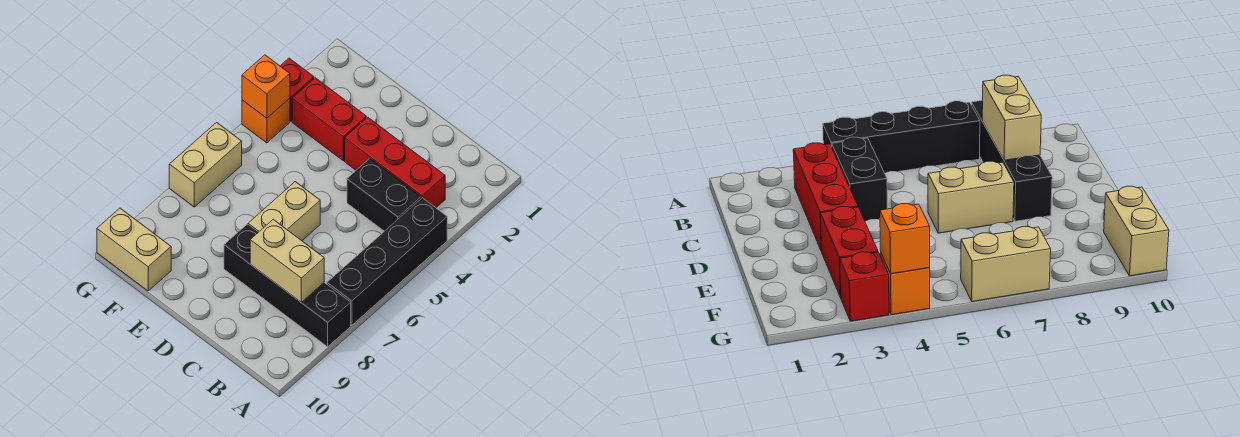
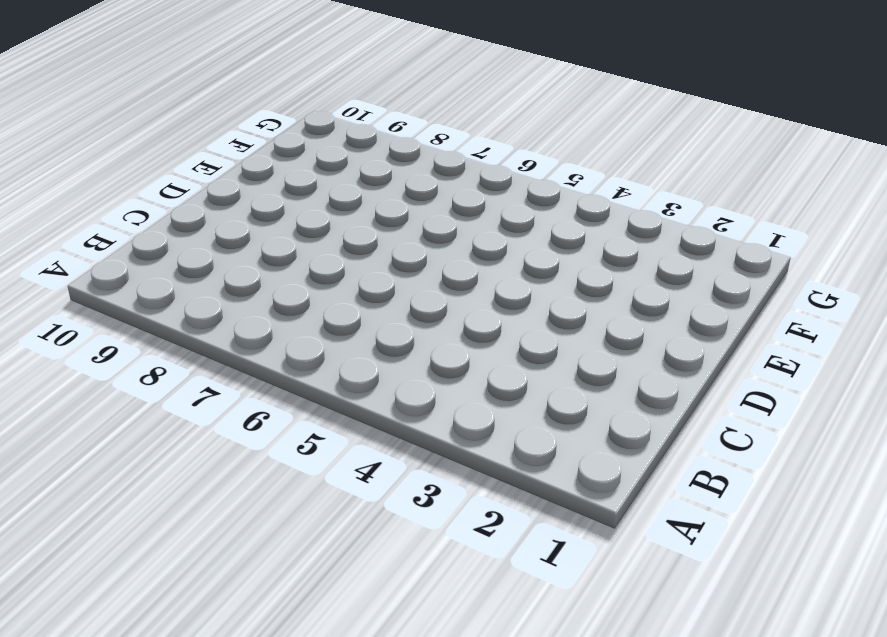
none -> black brick A4:A7 level 1
none -> black brick A8:D8 level 1
none -> red brick B3:D3 level 1

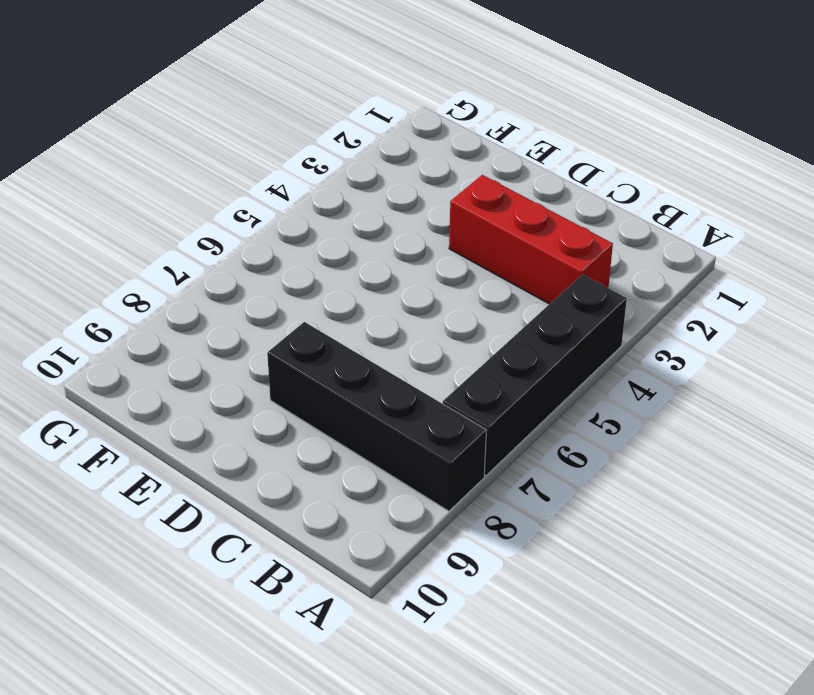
none -> black brick B4:C4 level 1
none -> tan brick D6:D7 level 1
none -> red brick E3:F3 level 1

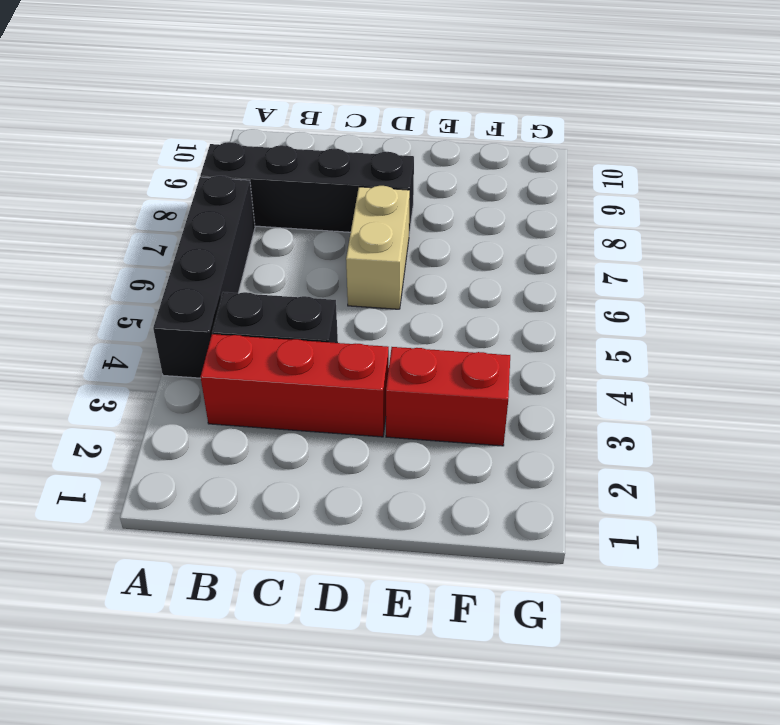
none -> tan brick F10:G10 level 1
none -> red brick G3 level 1
none -> orange brick G4 level 1

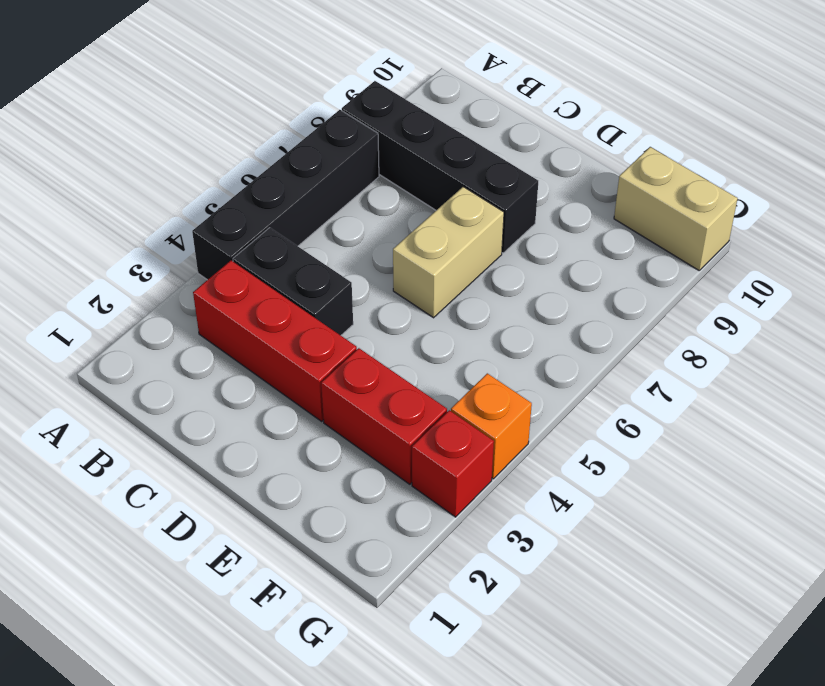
none -> tan brick G6:G7 level 1
none -> tan brick B8:C8 level 2
none -> orange brick G4 level 2

